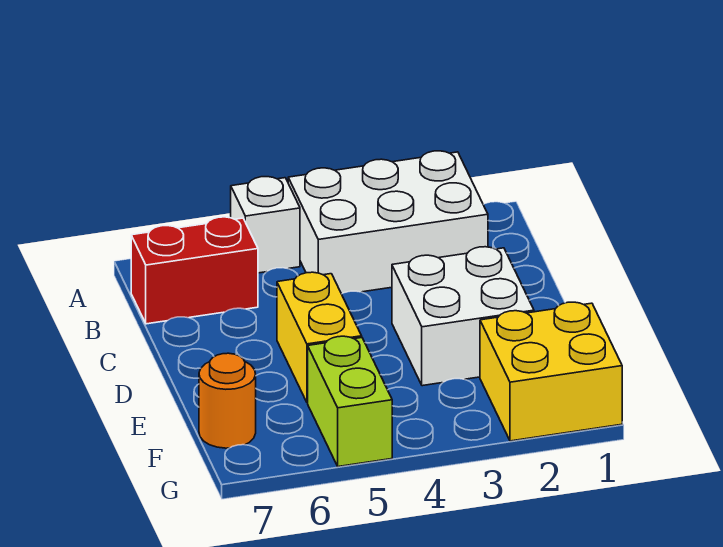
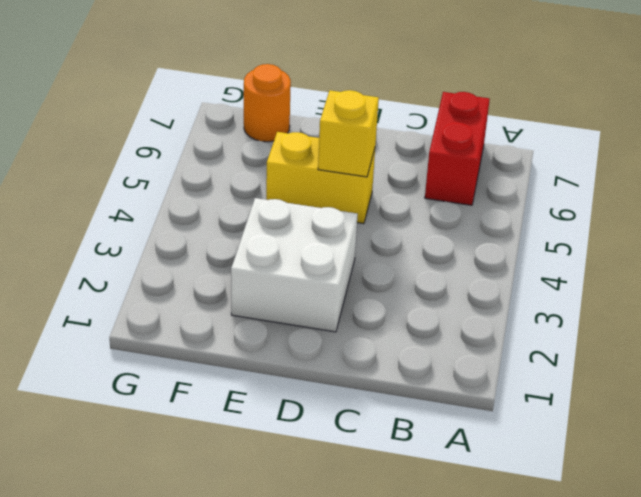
yellow brick D5 level 2 -> none
none -> white brick A2:B4 level 1
none -> white brick A5 level 1

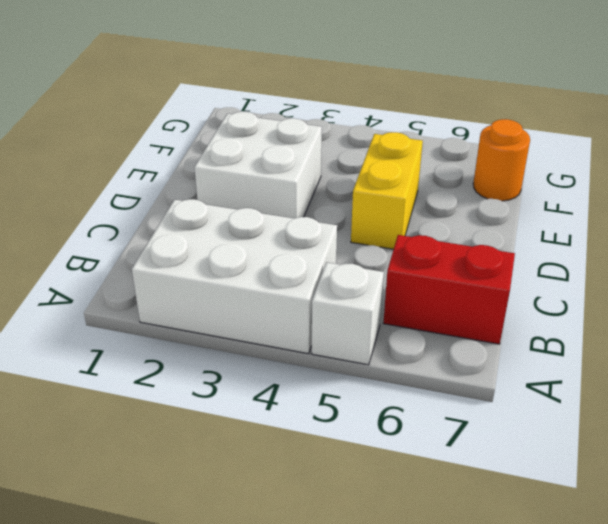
none -> yellow brick F1:G2 level 1
none -> lime brick F5:G5 level 1

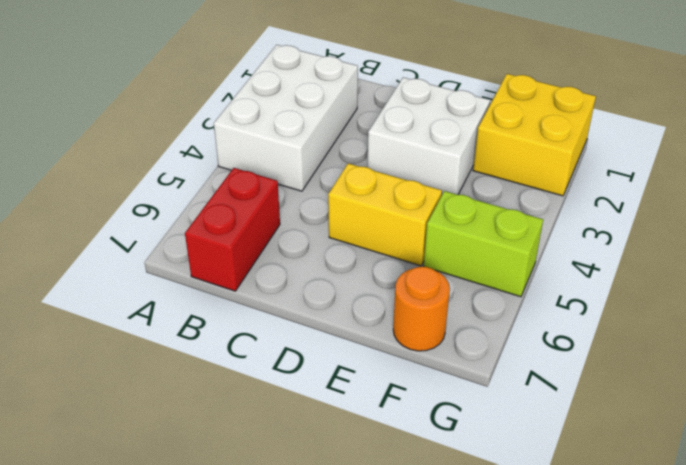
none -> white brick A5 level 1

